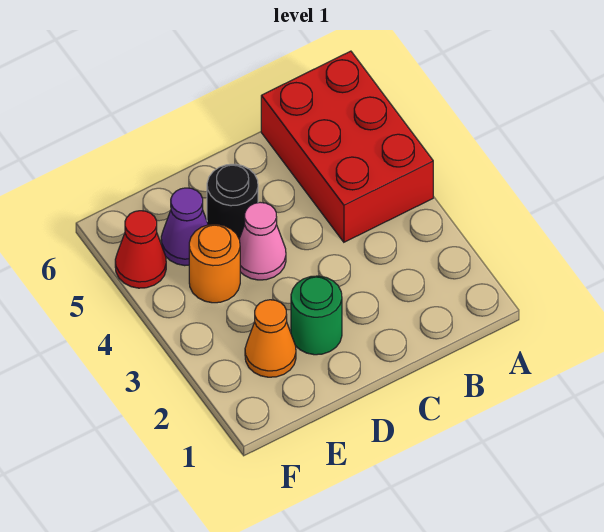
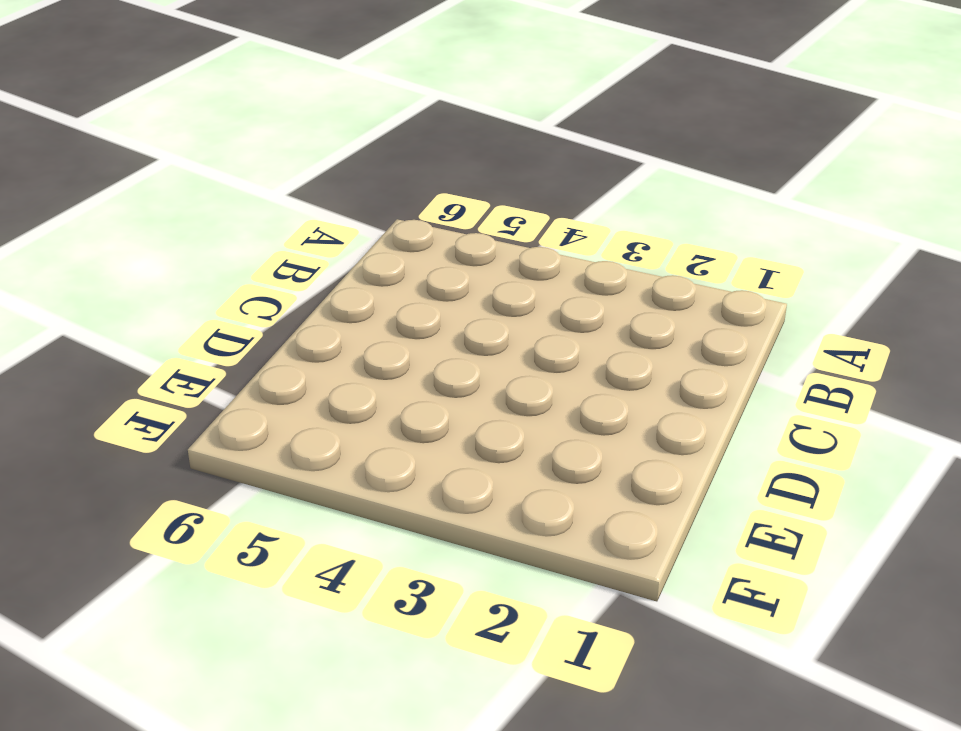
none -> red brick A4:B6 level 1
none -> green round brick D2 level 1

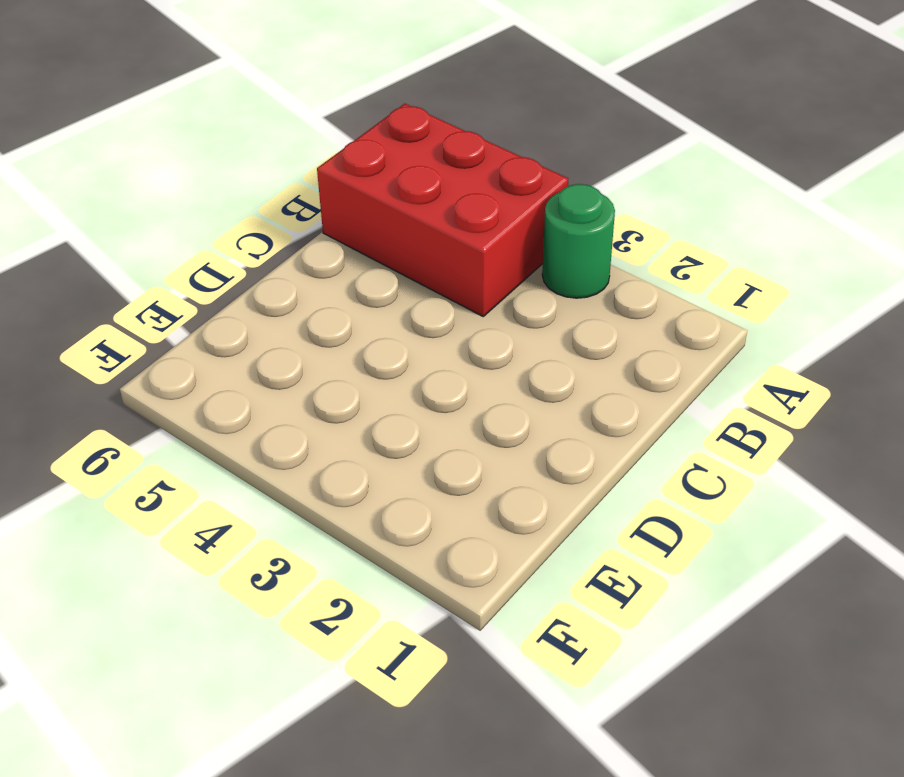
green round brick A3 level 1 -> green round brick D2 level 1
none -> pink cone D4 level 1
none -> black round brick D5 level 1

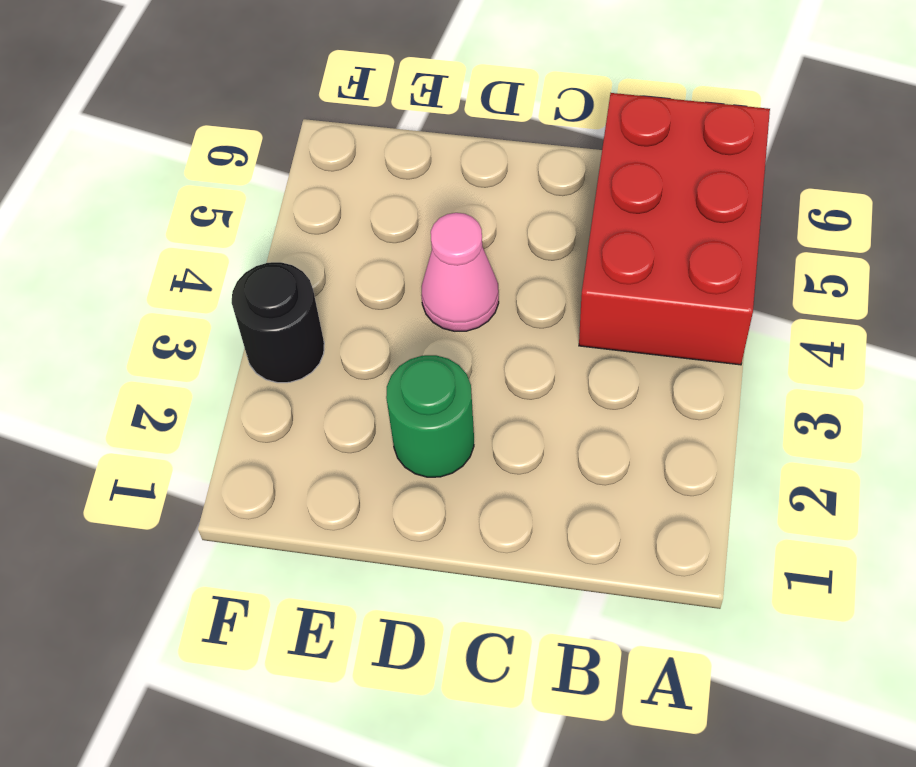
black round brick F3 level 1 -> black round brick D5 level 1
none -> orange cone E2 level 1
none -> orange round brick E4 level 1

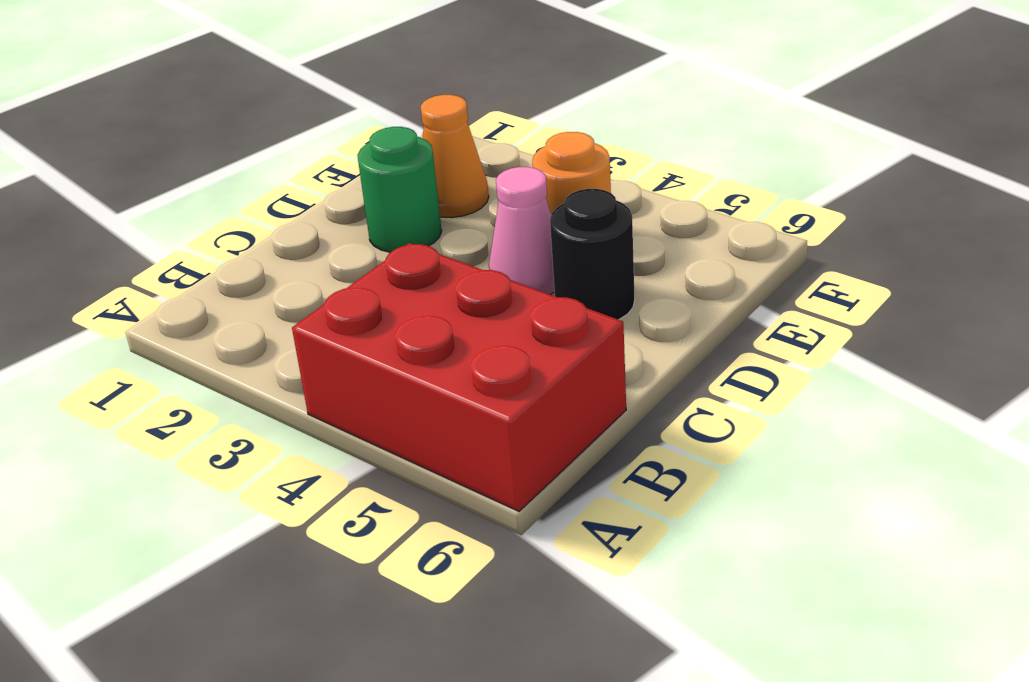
none -> purple cone E5 level 1
none -> red cone F5 level 1

